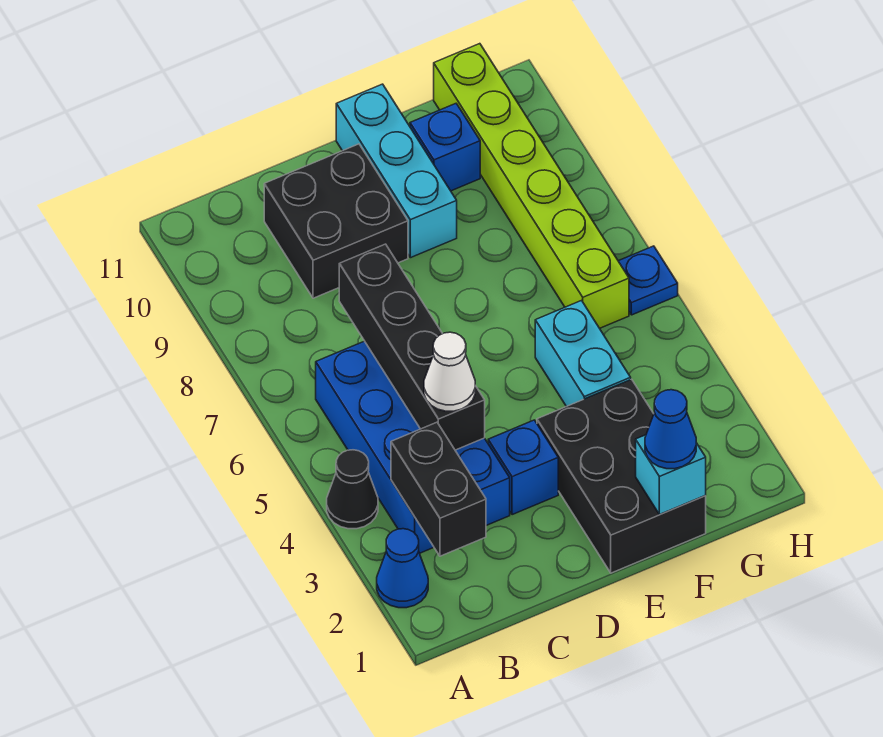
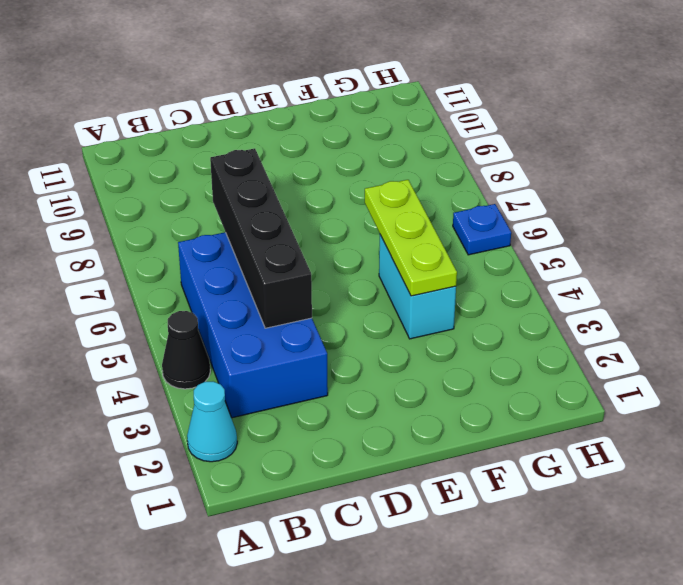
cyan cone A2 level 1 -> blue cone A2 level 1
lime plate F4:F6 level 2 -> none
none -> black brick C9:D10 level 1
none -> blue brick D3 level 1
none -> black brick E1:F3 level 1

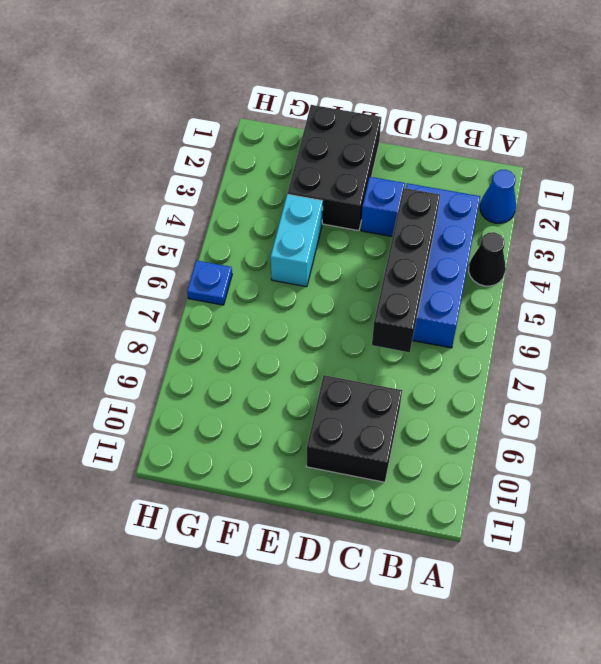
none -> cyan brick E9:E11 level 1
none -> blue brick F10 level 1
none -> lime brick G6:G11 level 1

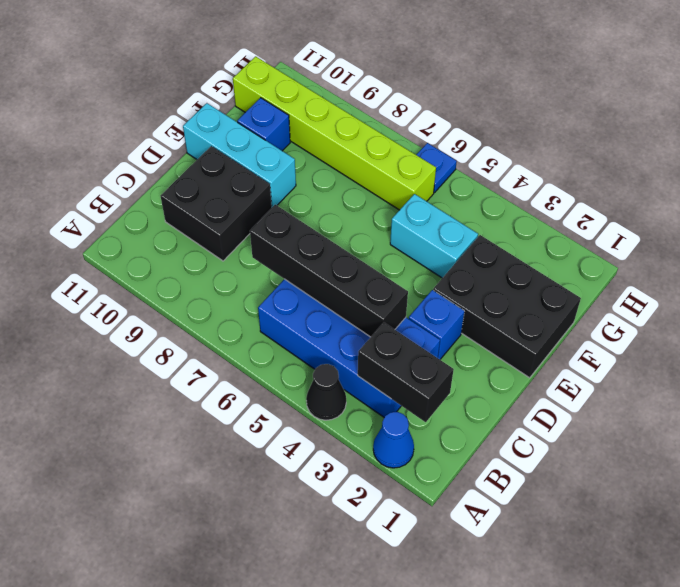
none -> cyan brick F1 level 2
none -> white cone C4 level 3
none -> blue cone F1 level 3

